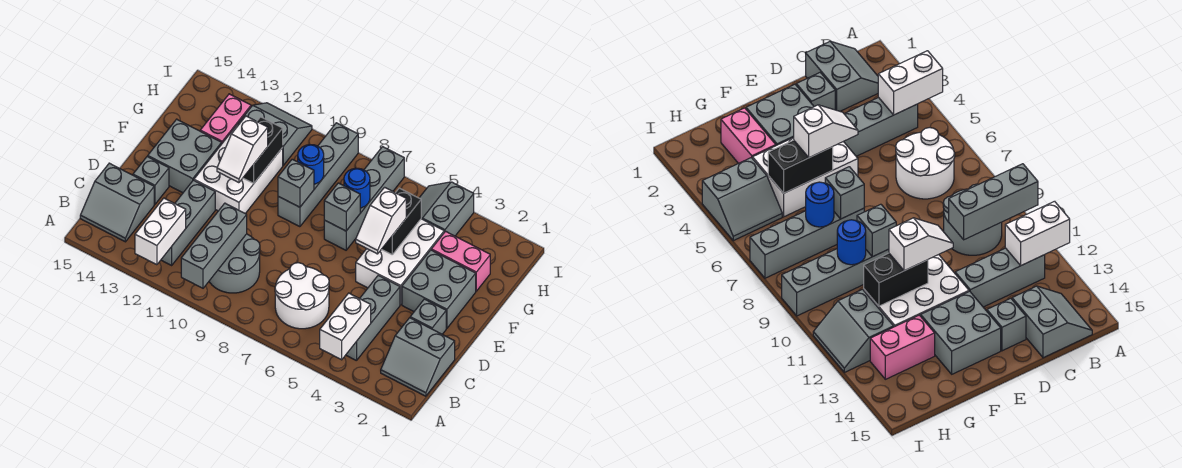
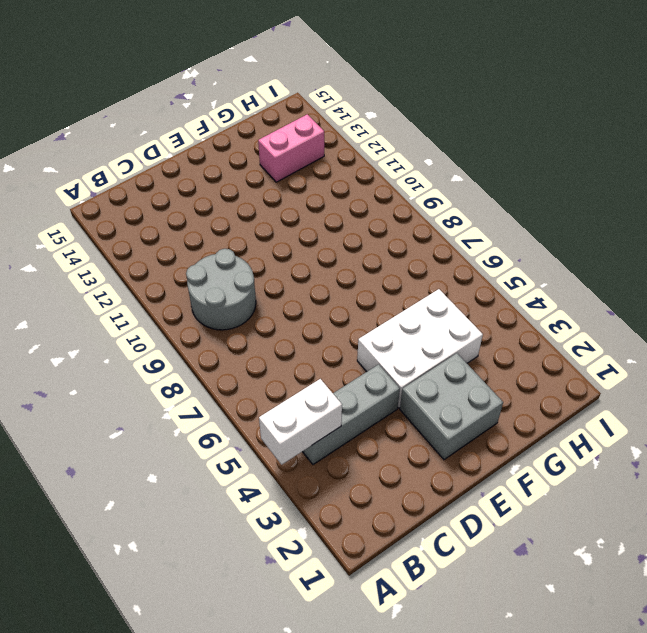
none -> grey slope B1:C2 level 1 top C
none -> white round brick B6:C7 level 1
none -> grey brick B12:D12 level 1

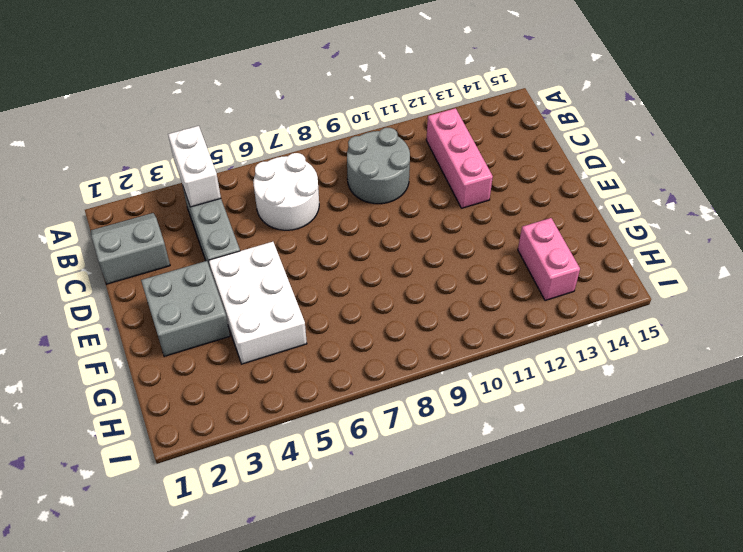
pink brick B12:D12 level 1 -> grey brick B12:D12 level 1
none -> grey slope B14:C15 level 1 top C
none -> grey brick D2 level 1
none -> grey brick D14 level 1

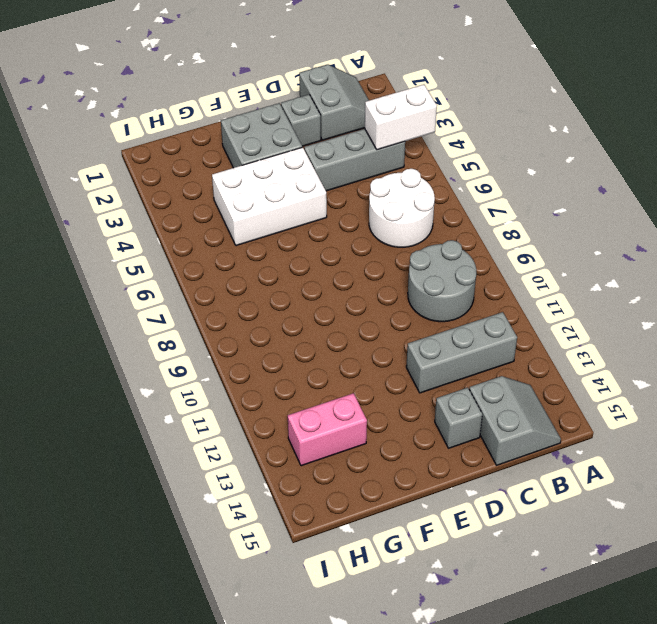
none -> white brick E11:G12 level 1
none -> grey brick E13:F14 level 1
none -> grey brick F7:I7 level 1

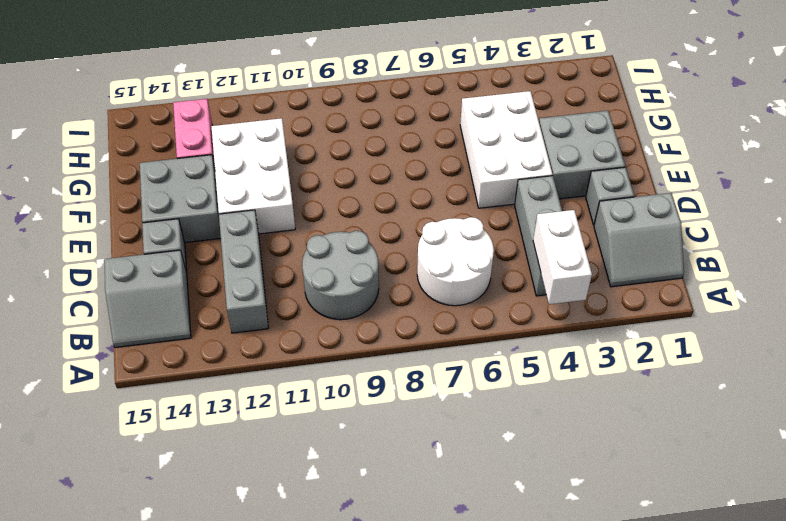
none -> grey brick F7:I7 level 1
none -> grey brick F9:I9 level 1
none -> pink brick G2:G3 level 1

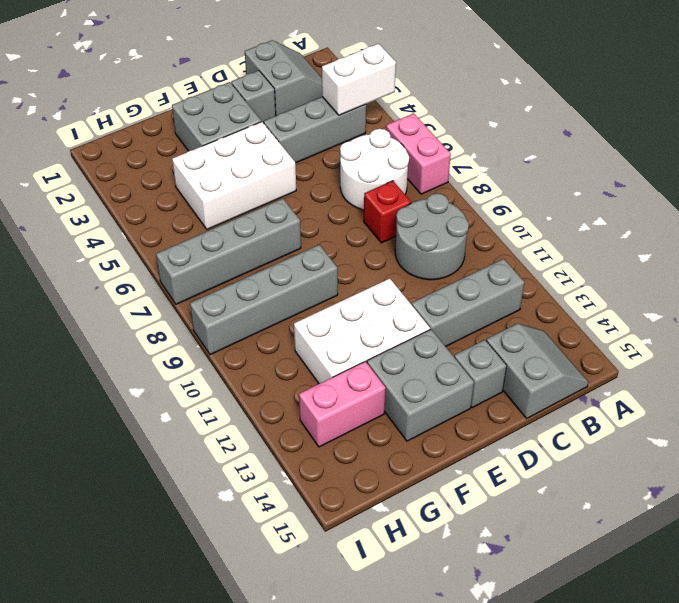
pink brick A6:A7 level 1 -> pink brick G2:G3 level 1
red brick C8 level 1 -> none
none -> grey slope H4:I5 level 1 top 4
none -> grey slope H11:I12 level 1 top H
none -> grey brick A10:C10 level 2

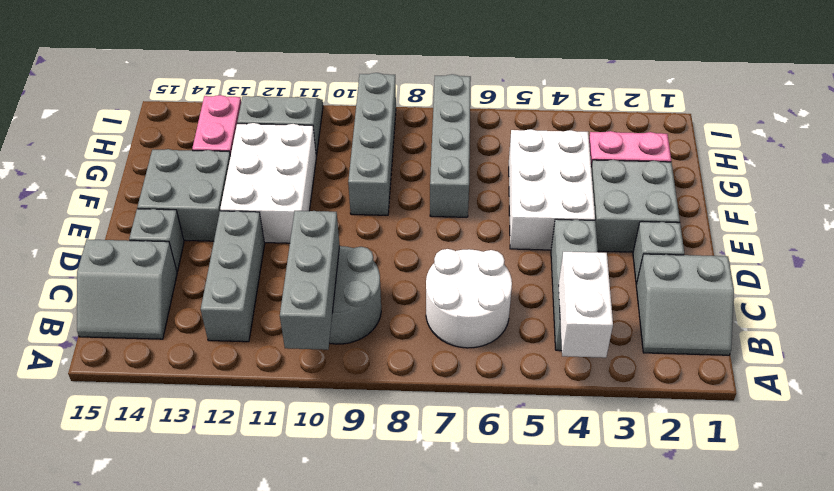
none -> grey slope H4:I5 level 1 top 4
none -> white brick A12:B12 level 2
none -> black brick F5:G5 level 2

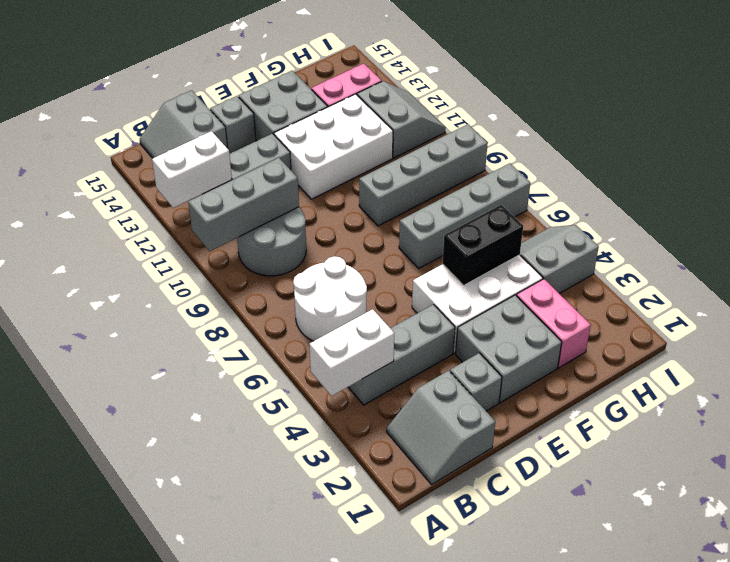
none -> grey brick F7 level 2
none -> grey brick F9 level 2
none -> black brick F11:G11 level 2

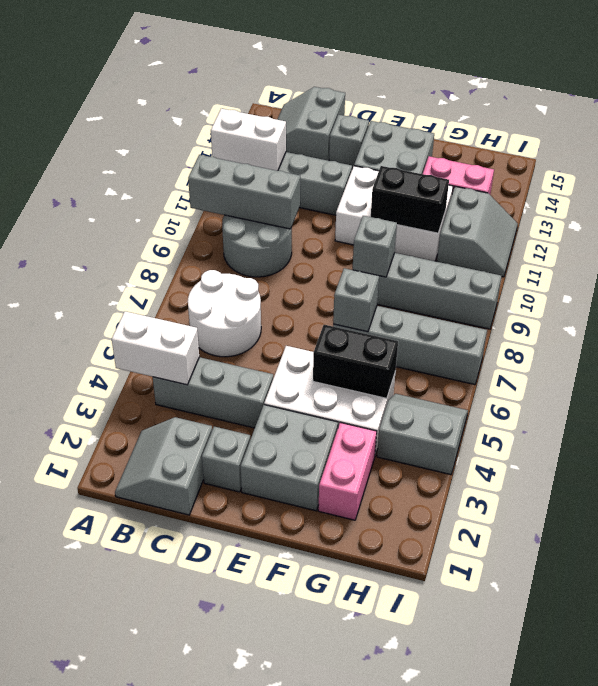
none -> blue round brick G7 level 2
none -> blue round brick G9 level 2
none -> white slope E5:F5 level 3 top F

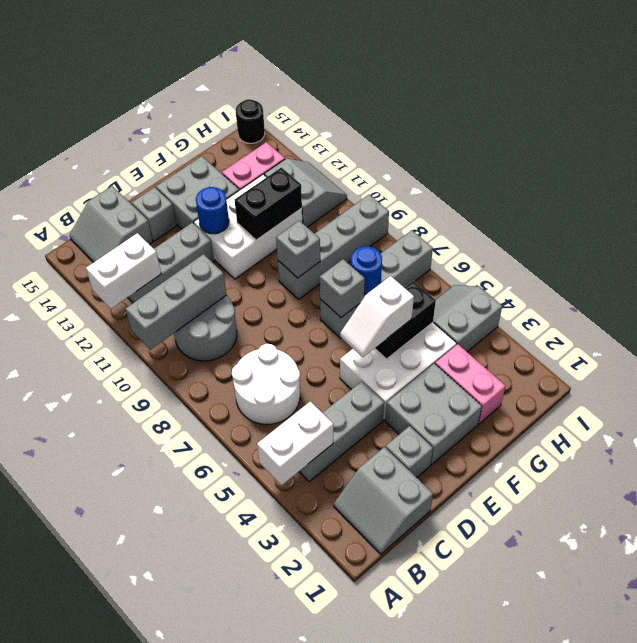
blue round brick E12 level 2 -> blue round brick G9 level 2
black round brick I15 level 1 -> none
none -> white slope E11:F11 level 3 top F

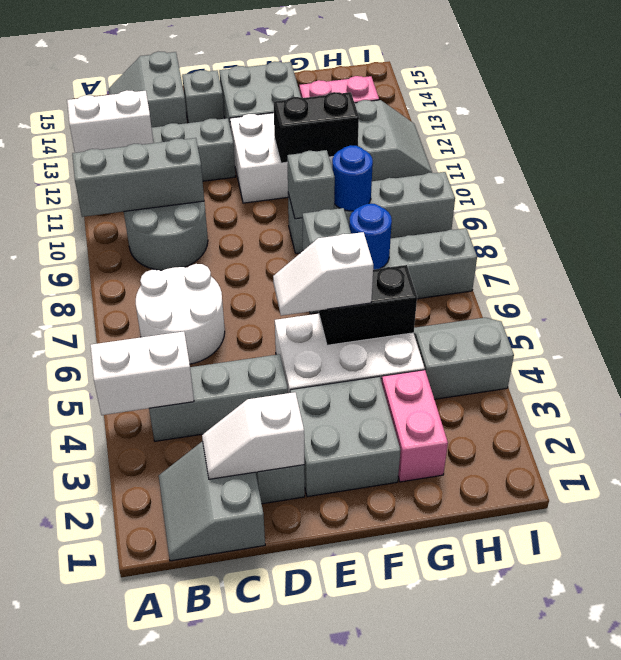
white slope C2:D2 level 2 top D -> white slope E11:F11 level 3 top F

